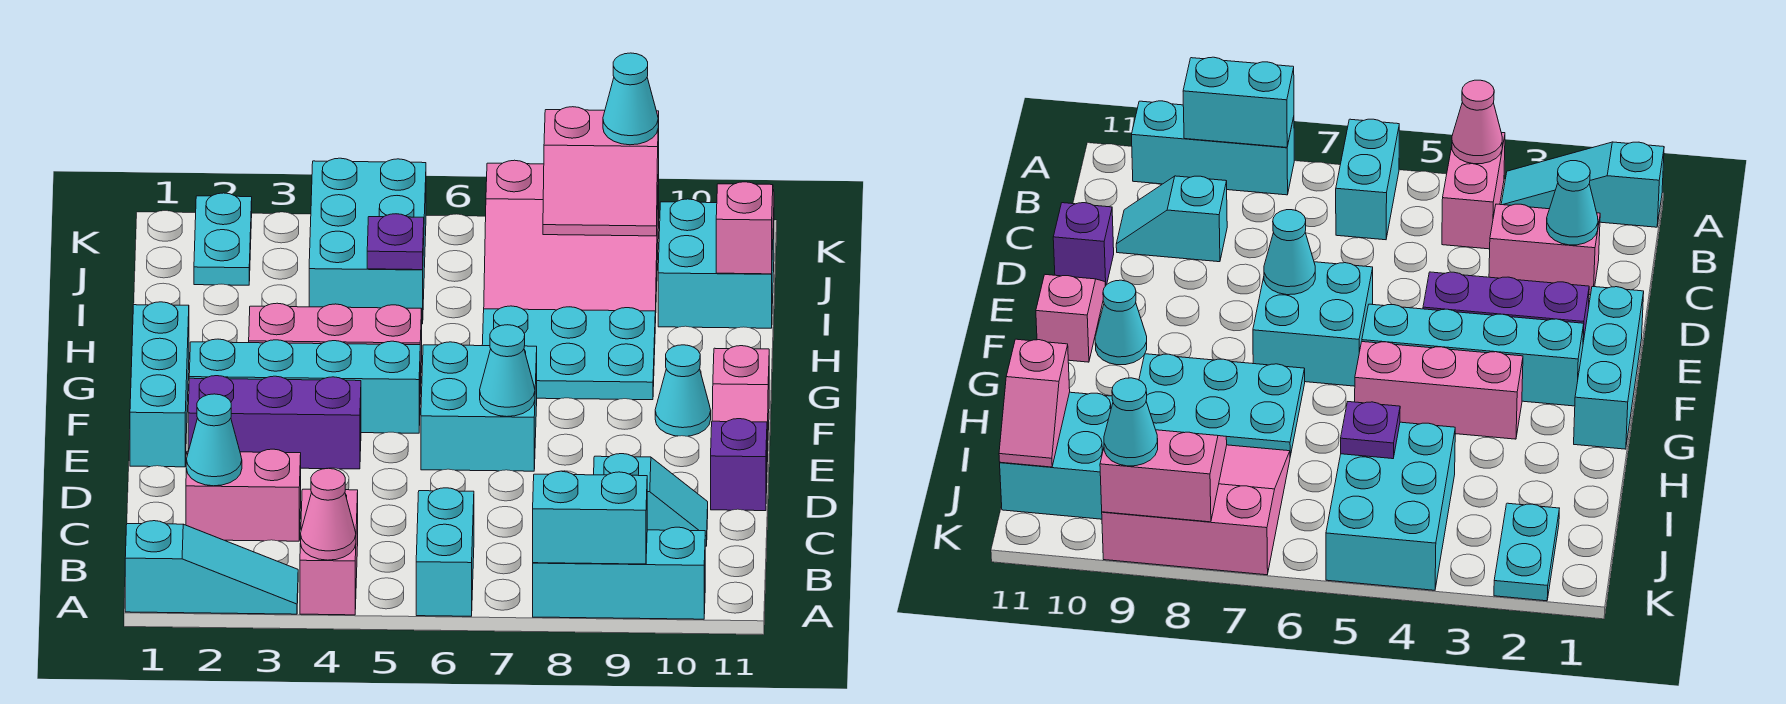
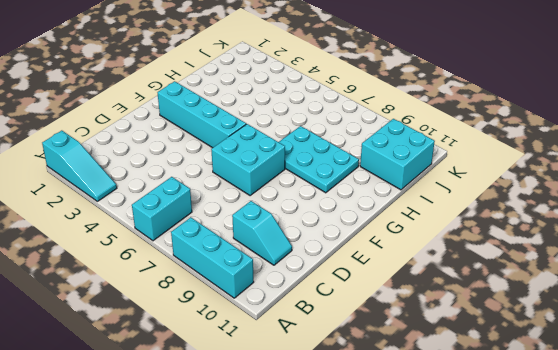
none -> pink brick A4:B4 level 1
none -> pink brick C2:C3 level 1
none -> purple brick D11 level 1

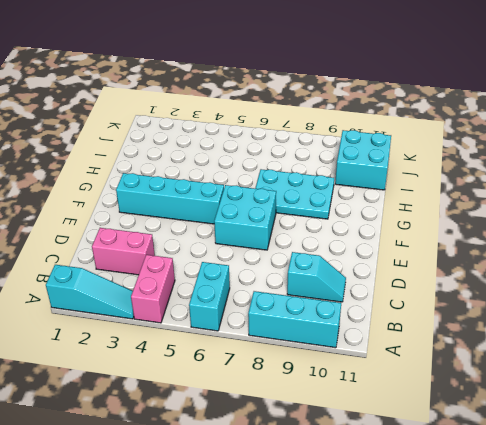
none -> purple brick D11 level 1
none -> cyan brick E1:G1 level 1
none -> purple brick E2:E4 level 1

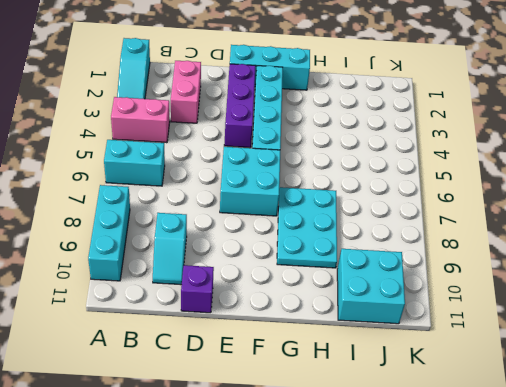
none -> pink slope E11:F11 level 1 top F
none -> cyan cone F10 level 1
none -> pink brick G3:G5 level 1

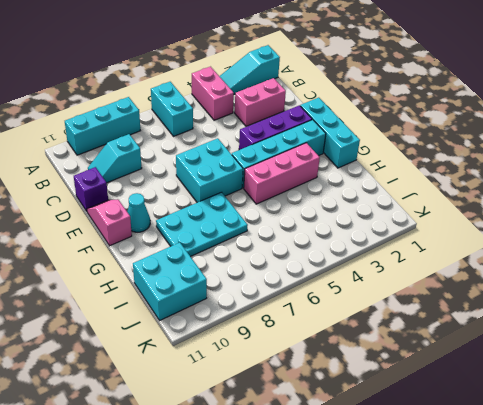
none -> cyan brick I4:K5 level 1
none -> pink slope I7:K9 level 1 top K
none -> cyan plate J2:K2 level 1

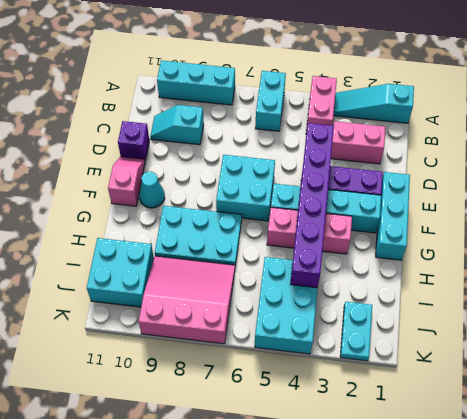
purple brick D4:I4 level 2 -> none
none -> pink cone A4 level 2
none -> cyan brick A8:A9 level 2
none -> cyan cone C2 level 2

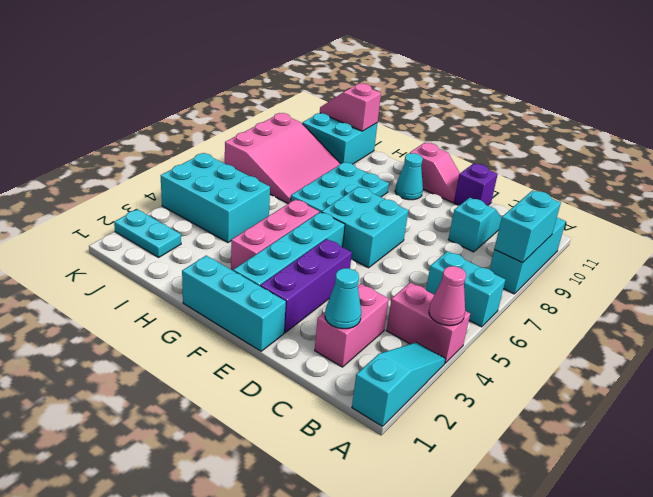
none -> cyan cone E7 level 2
none -> purple plate I5 level 2
none -> pink slope J8:K9 level 2 top K

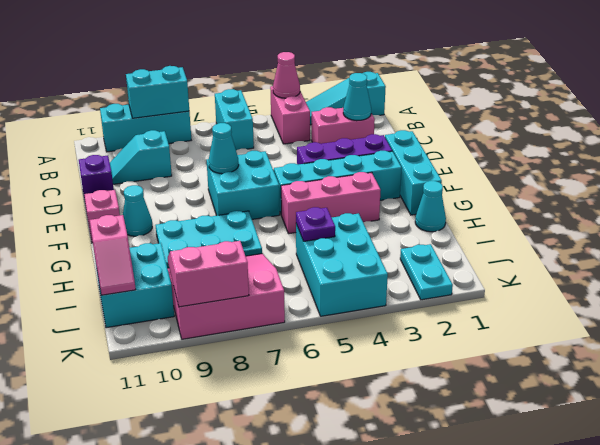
cyan cone H1 level 1 -> cyan cone K9 level 3

